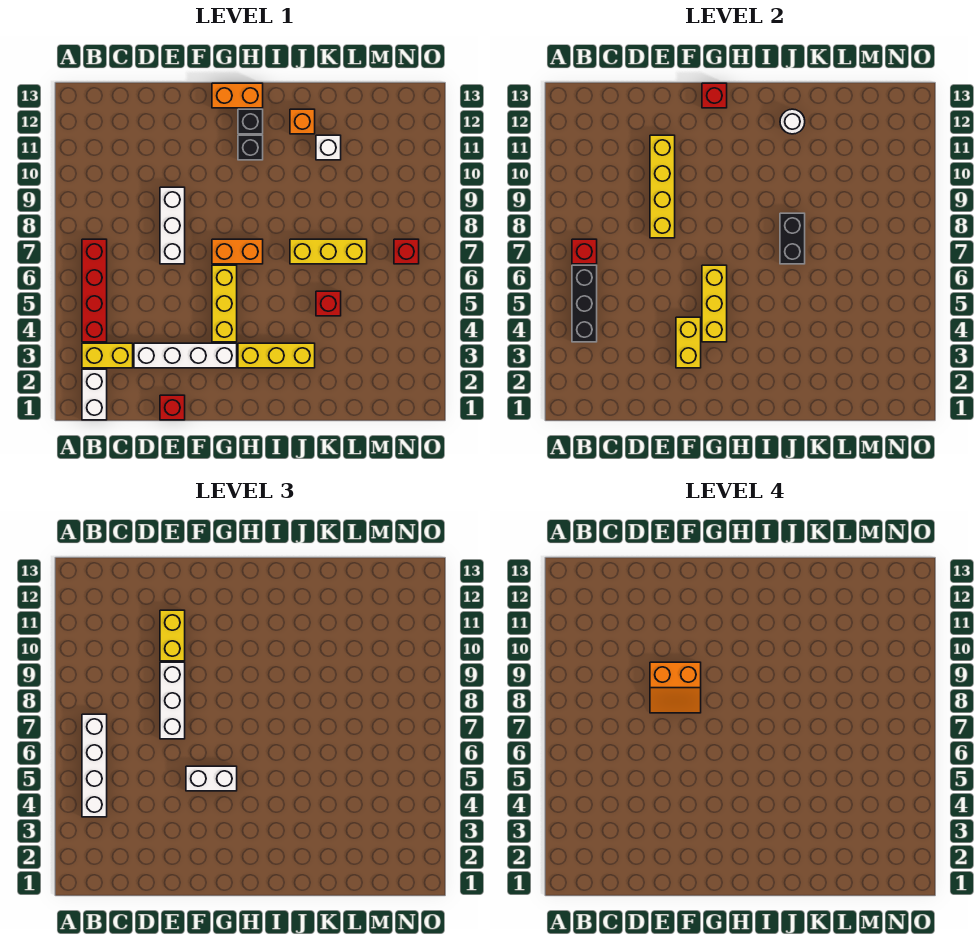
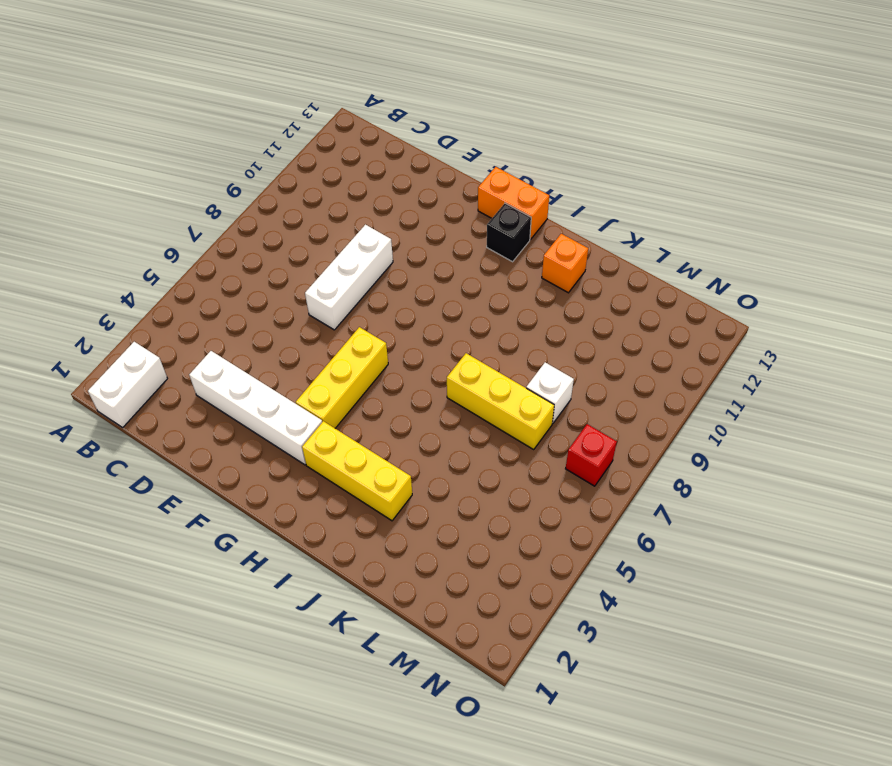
white brick L8 level 1 -> white brick K11 level 1
none -> yellow brick B3:C3 level 1
none -> red brick B4:B7 level 1
none -> red brick E1 level 1
none -> orange brick G7:H7 level 1

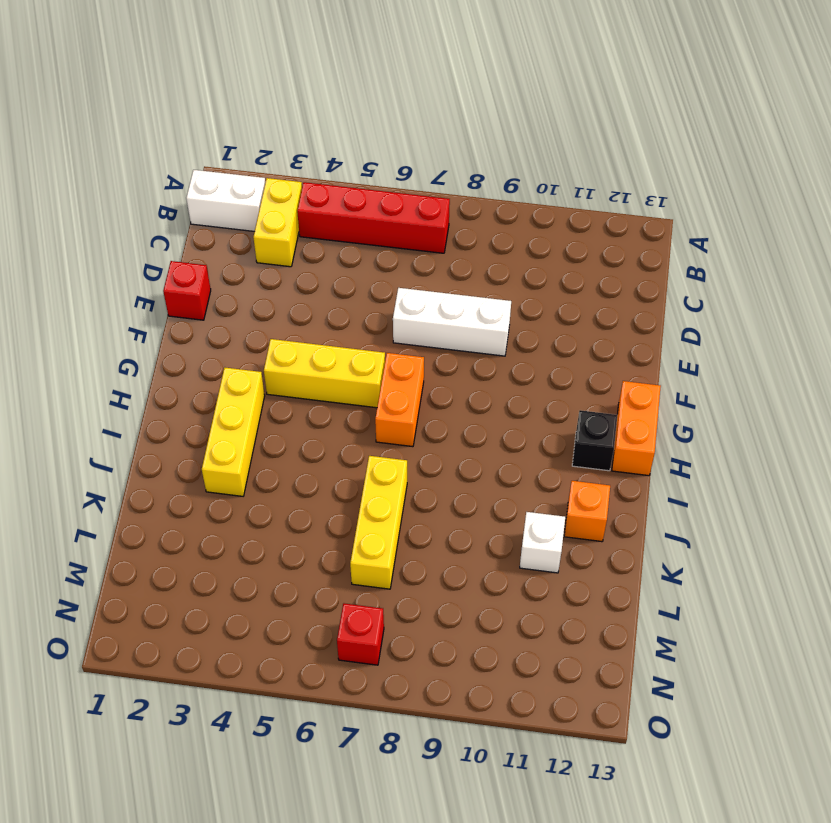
none -> white brick D3:G3 level 1
none -> black brick H11 level 1
none -> red brick K5 level 1
none -> black brick B4:B6 level 2

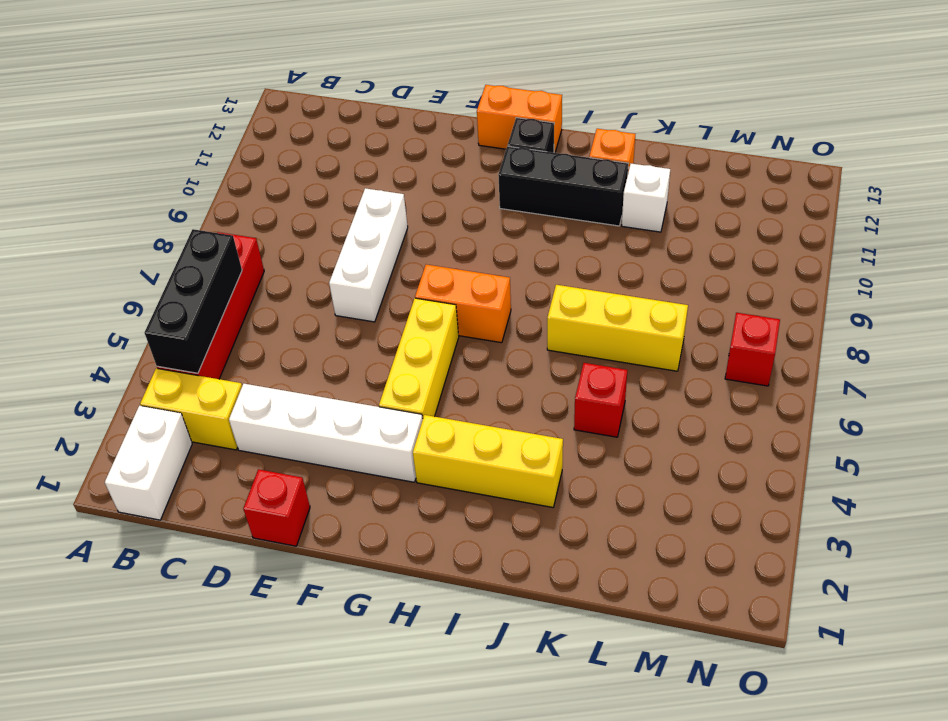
black brick H11:J11 level 1 -> black brick H11 level 1
none -> red brick B7 level 2
none -> yellow brick E8:E11 level 2
none -> yellow brick F3:F4 level 2
none -> yellow brick G4:G6 level 2

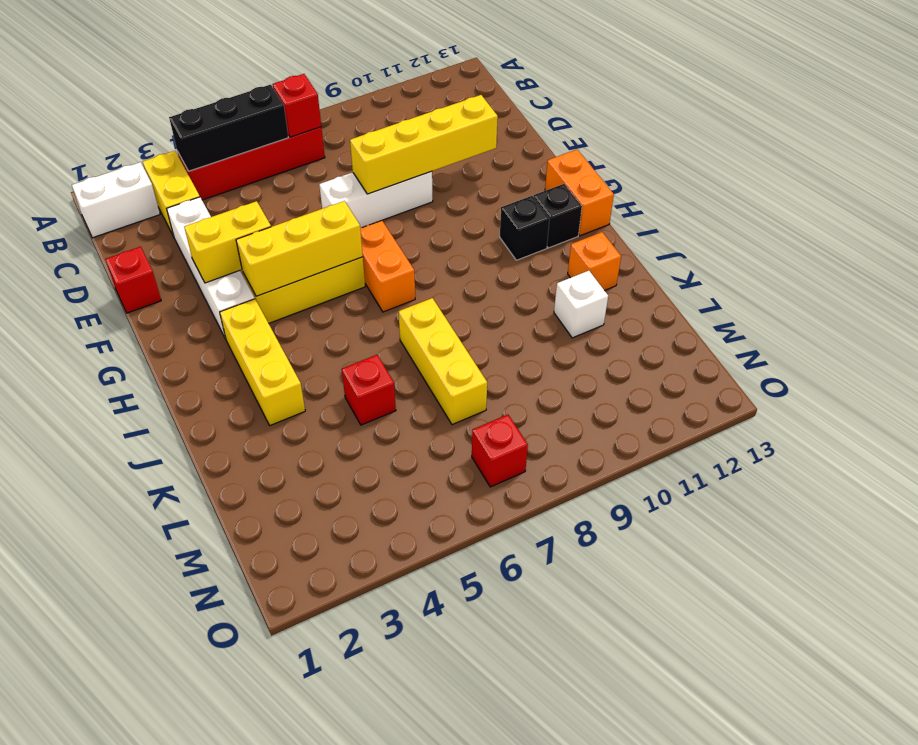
none -> red brick G13 level 2
none -> black brick J7:J8 level 2
none -> white round brick J12 level 2
none -> white brick B4:B7 level 3

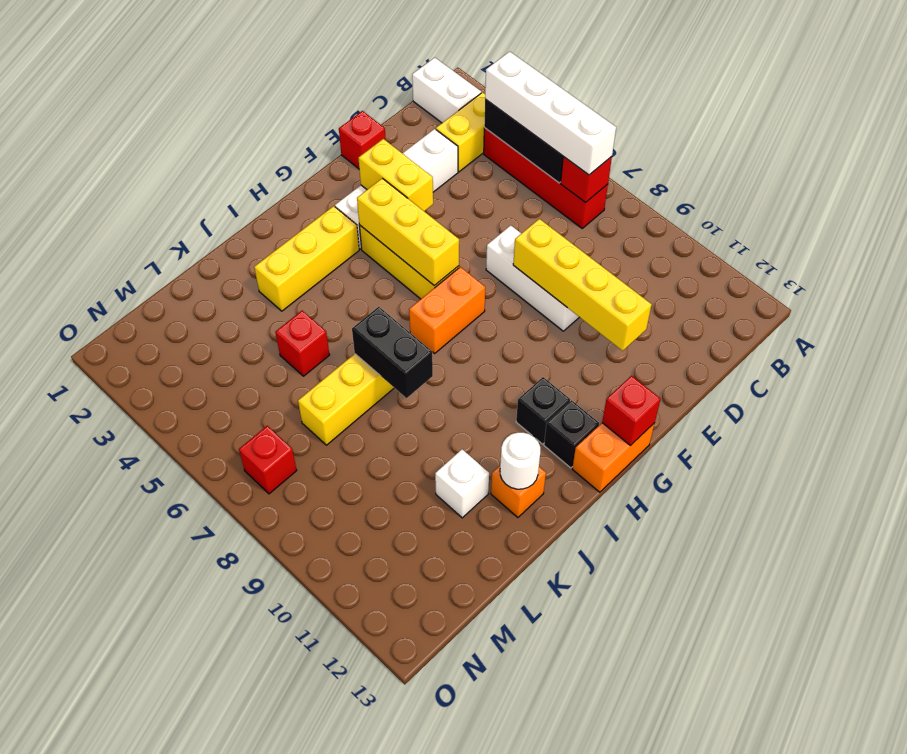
none -> white brick E7:E9 level 3
none -> yellow brick E10:E11 level 3
none -> white brick F5:G5 level 3
none -> orange slope E8:F9 level 4 top 9

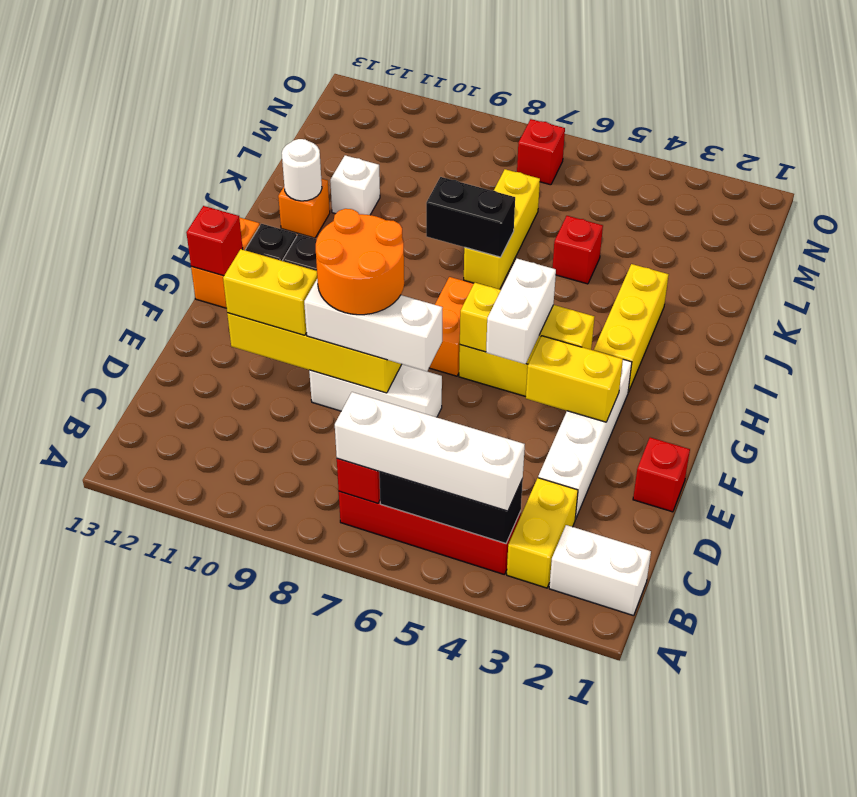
orange round brick E8:F9 level 4 -> orange slope E8:F9 level 4 top 9

